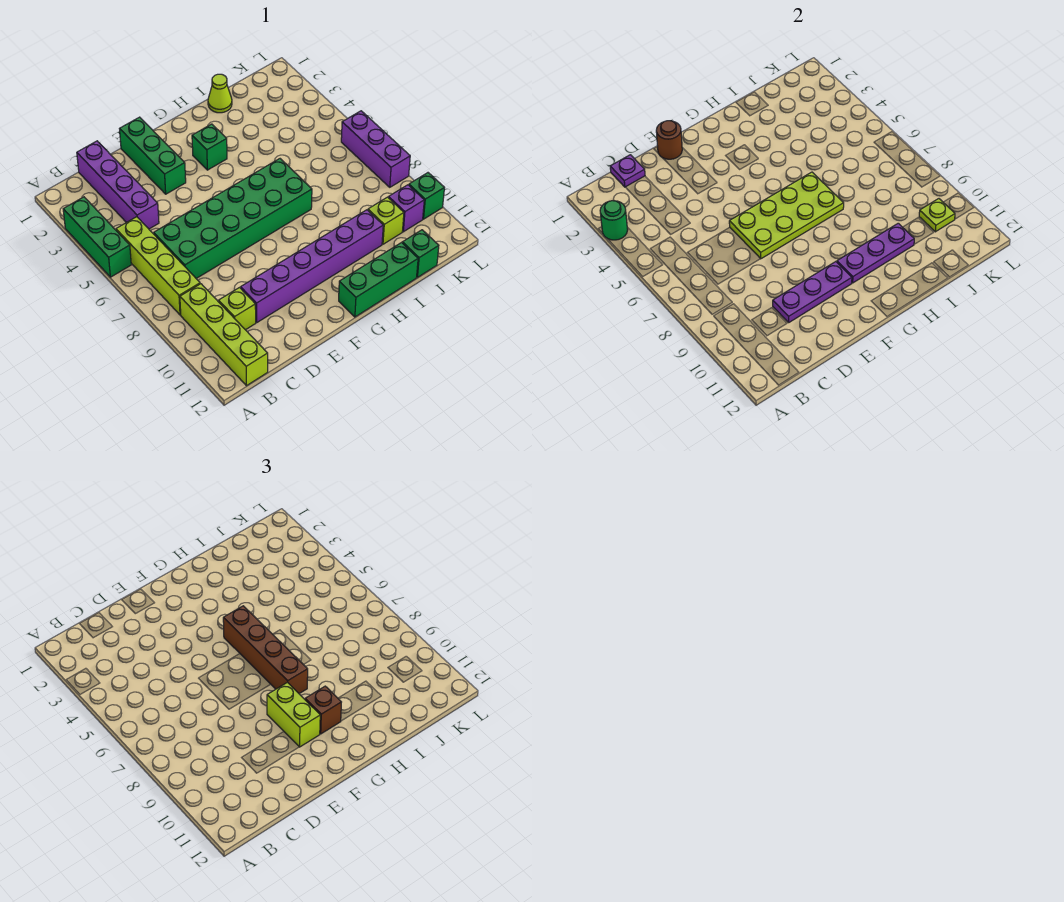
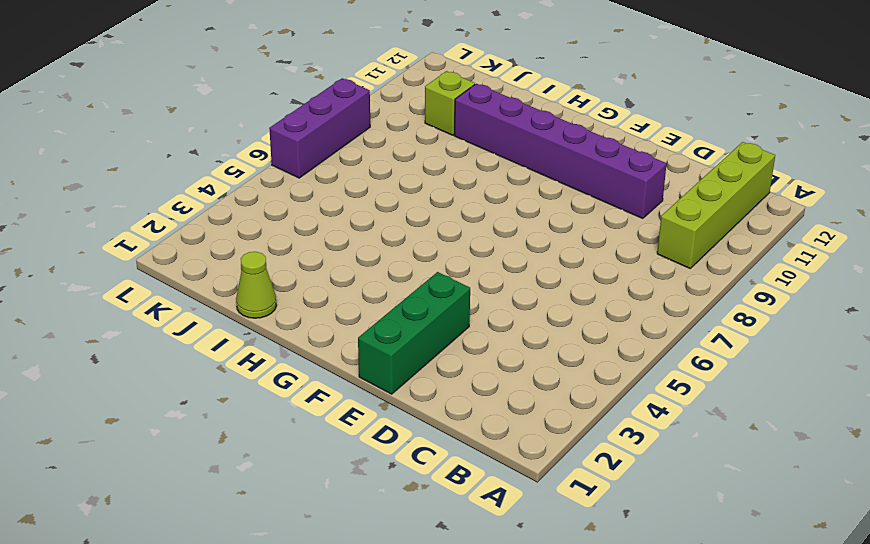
none -> green brick A3:A5 level 1
none -> lime brick B5:B8 level 1
none -> purple brick C1:C4 level 1

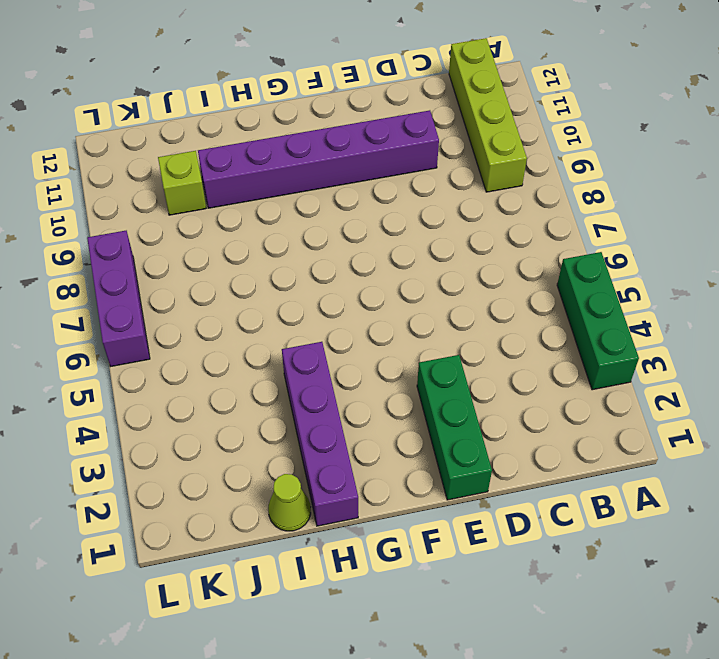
purple brick H1:H4 level 1 -> purple brick C1:C4 level 1
none -> lime brick B5:B8 level 1
none -> green brick C6:H7 level 1
none -> lime brick C10 level 1

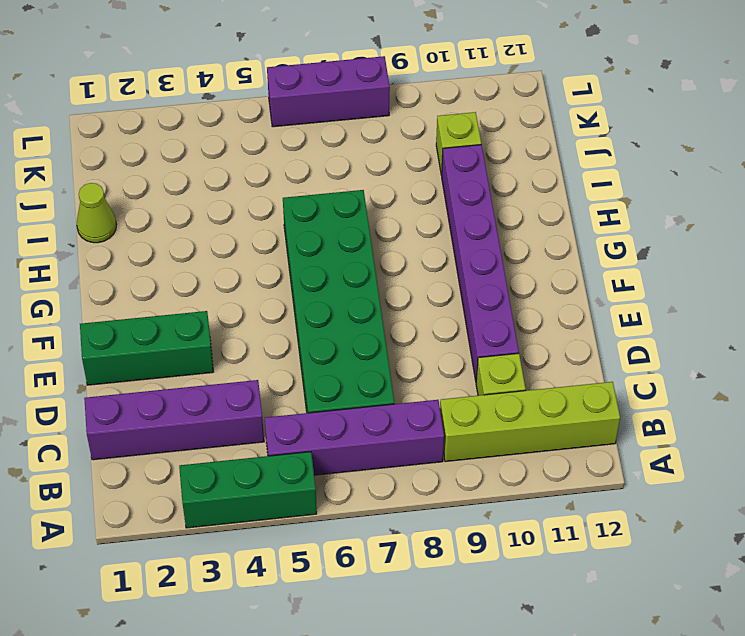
purple brick B5:B8 level 1 -> lime brick B5:B8 level 1
none -> green brick G3 level 1
none -> green brick G12:I12 level 1
none -> green brick J12 level 1

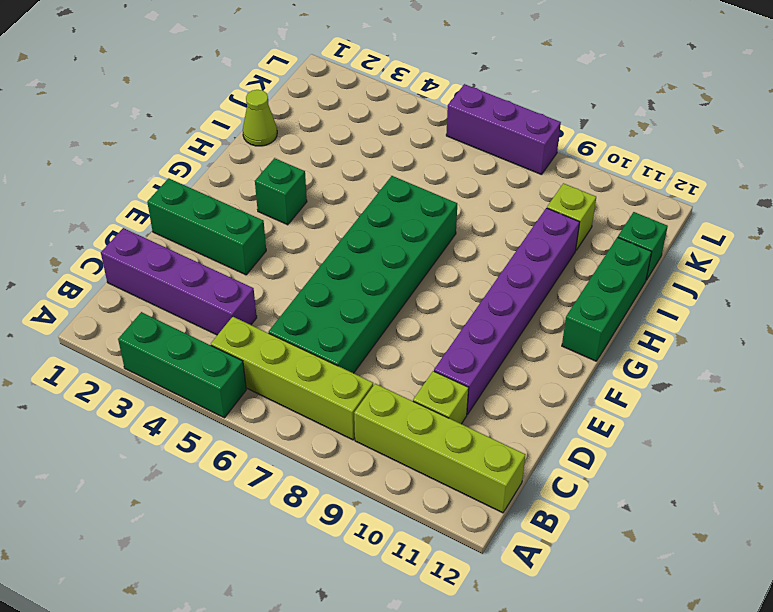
none -> purple brick K10 level 1
none -> green brick L10 level 1
none -> green round brick A3 level 2

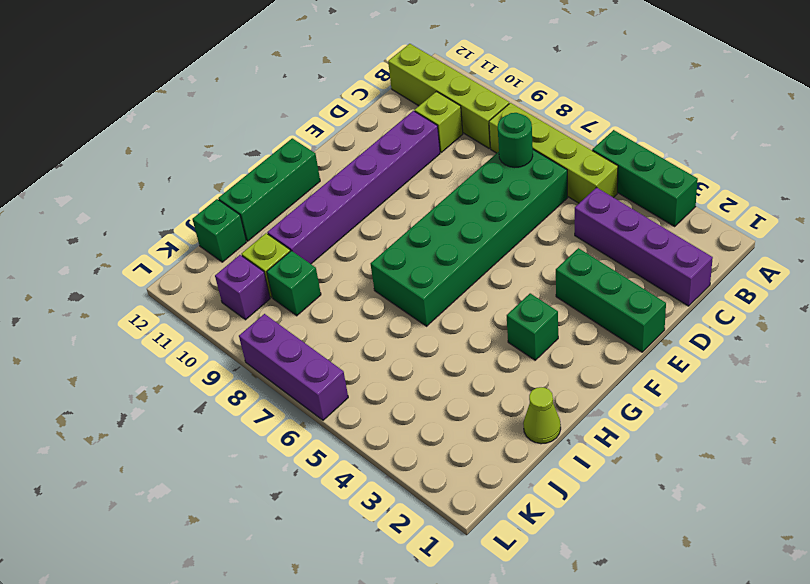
green round brick C7 level 2 -> green round brick A3 level 2
green brick J9 level 1 -> green brick L10 level 1
none -> purple plate C1 level 2
none -> purple plate D10:F10 level 2
none -> brown round brick E1 level 2

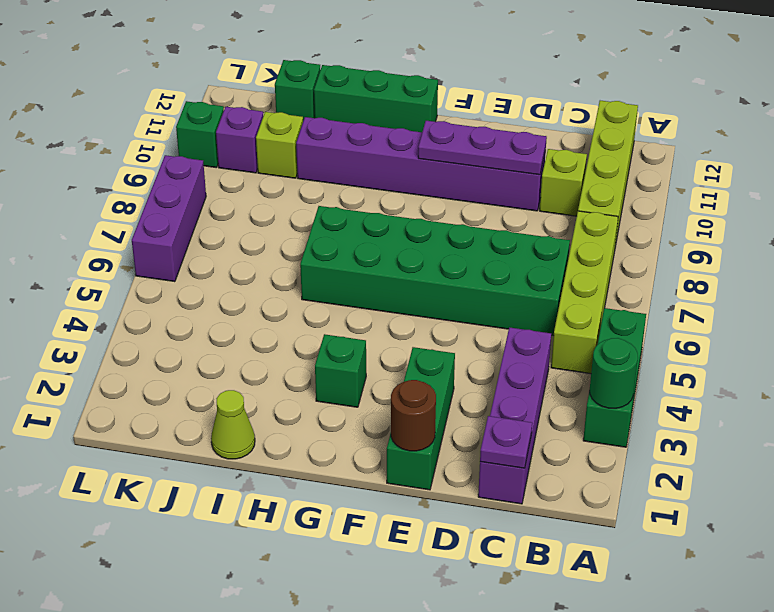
none -> lime plate E6:H7 level 2
none -> purple plate G10:I10 level 2
none -> lime plate K10 level 2

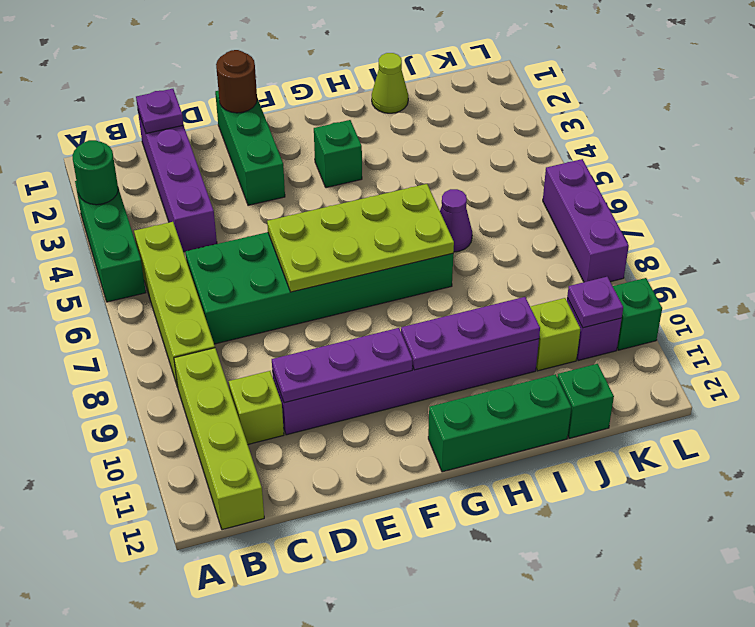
purple cone I6 level 1 -> none
purple plate K10 level 2 -> lime plate K10 level 2
none -> lime brick F9:F10 level 3
none -> brown brick G5:G8 level 3
none -> brown brick G10 level 3

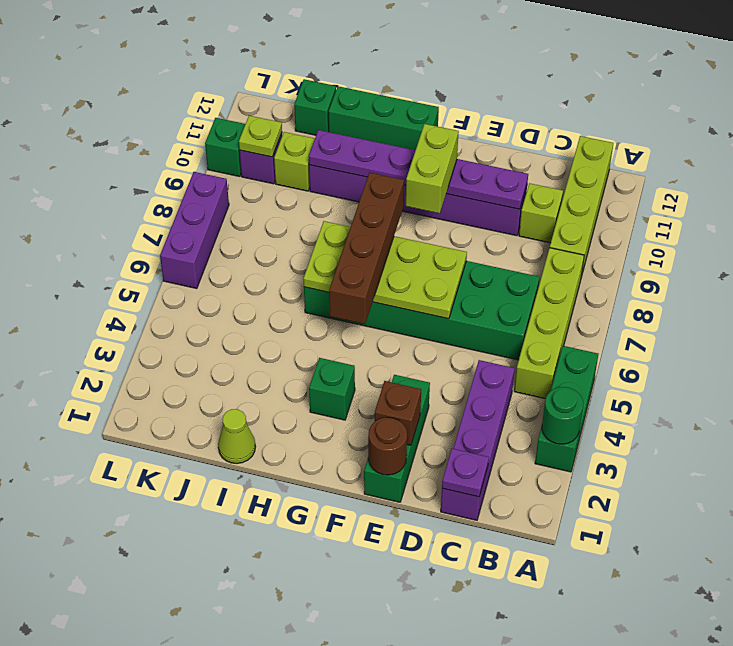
brown brick E2 level 2 -> brown brick G10 level 3

